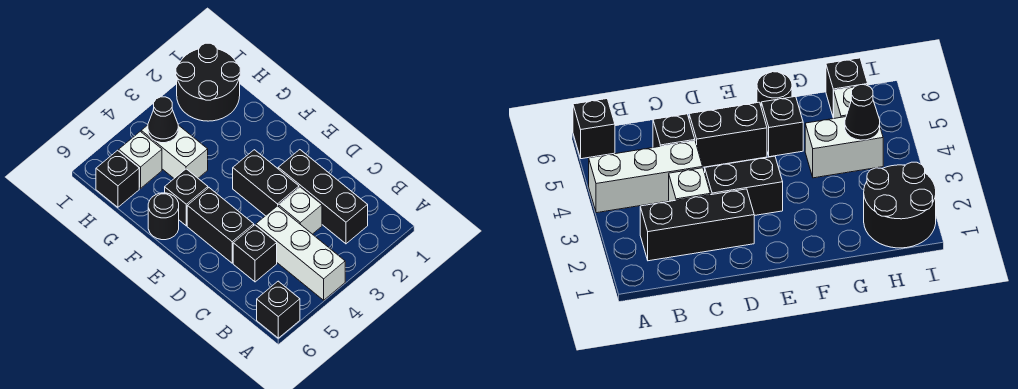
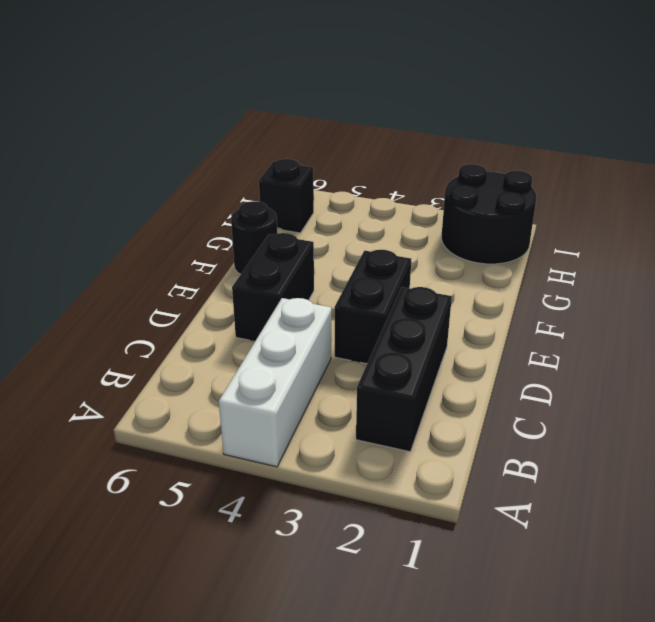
none -> black brick A6 level 1
none -> white brick C3 level 1
none -> black brick C5 level 1

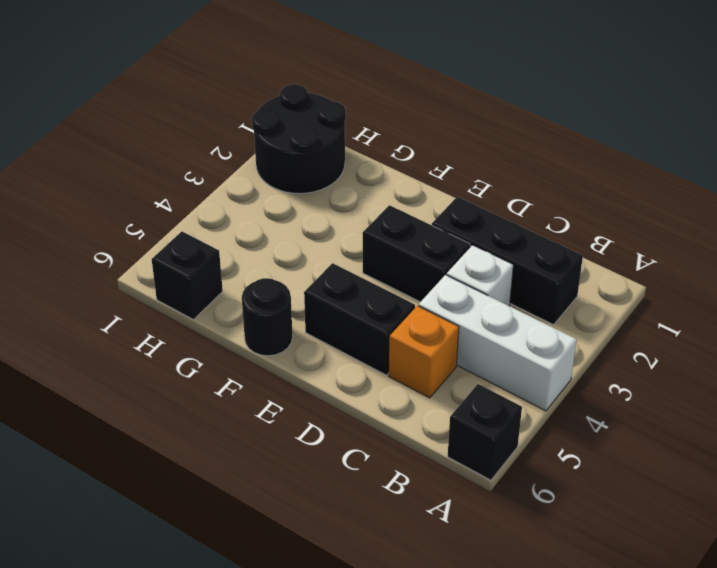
orange brick C5 level 1 -> black brick C5 level 1
none -> black brick F5 level 1
none -> white brick G4:H4 level 1
none -> white brick H5 level 1

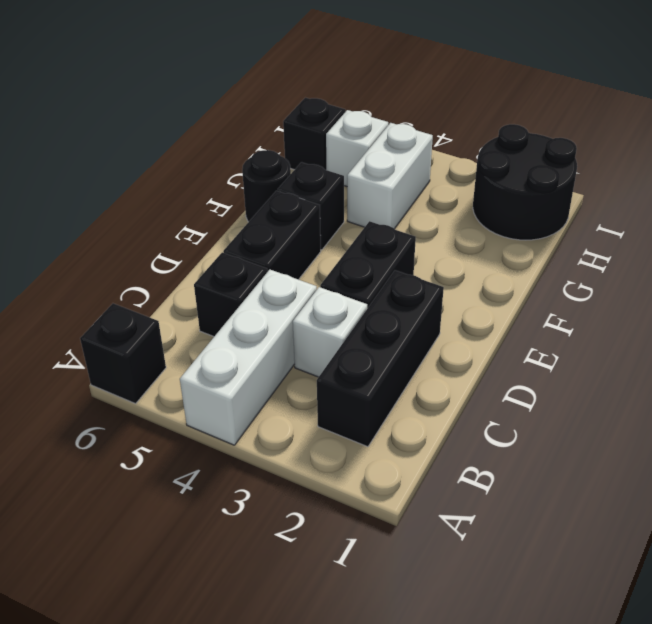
none -> black cone H4 level 2

